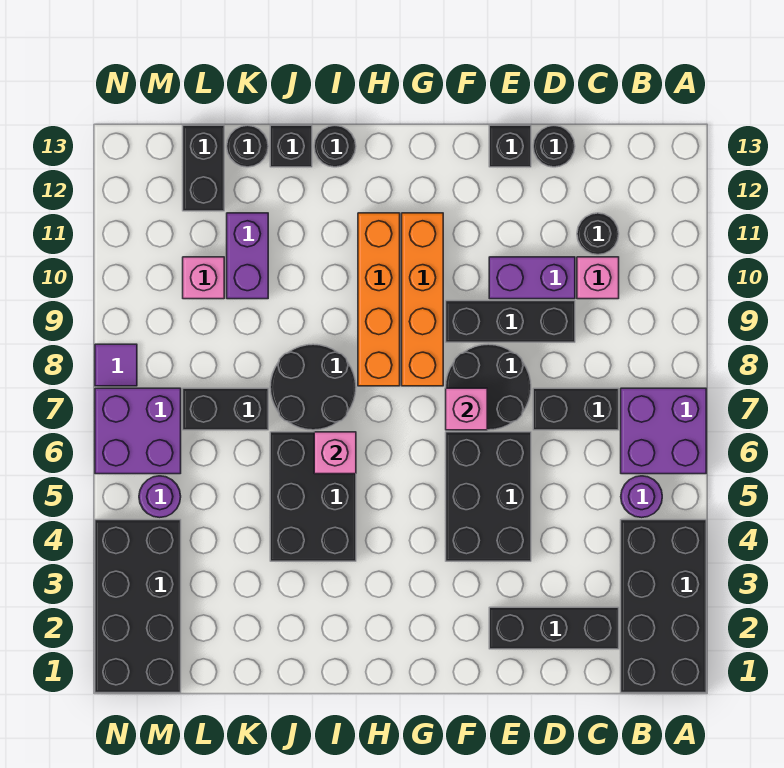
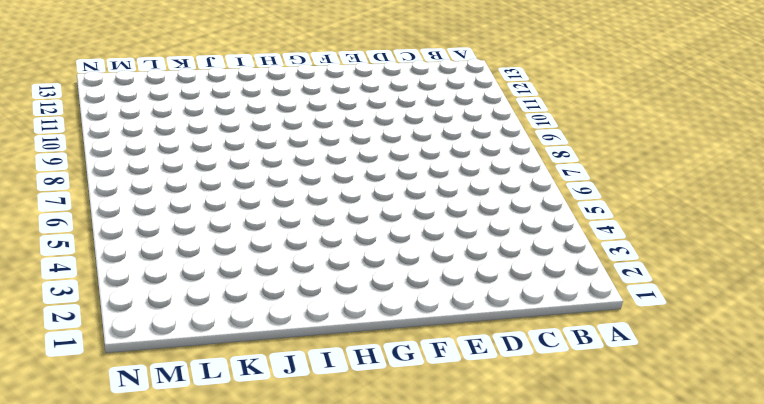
none -> black brick A1:B4 level 1
none -> purple brick A6:B7 level 1
none -> purple round brick B5 level 1
none -> black brick C2:E2 level 1

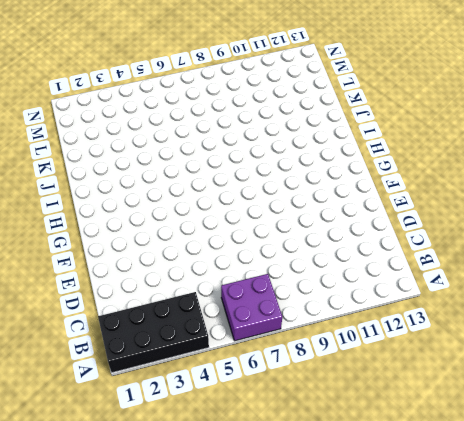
none -> purple round brick B5 level 1
none -> black brick C2:E2 level 1
none -> black brick C7:D7 level 1
none -> pink brick C10 level 1

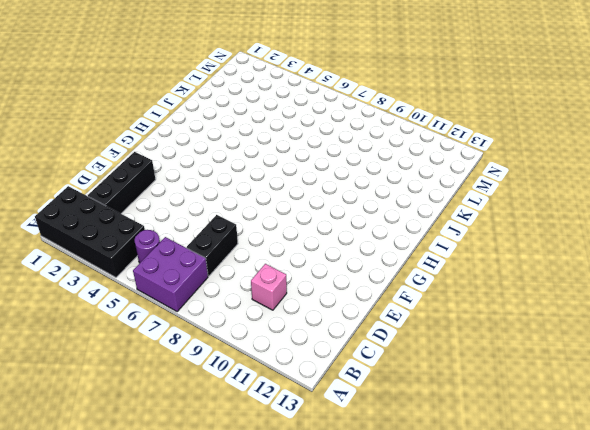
none -> black round brick C11 level 1
none -> black brick D9:F9 level 1
none -> purple brick D10:E10 level 1
none -> black round brick D13 level 1

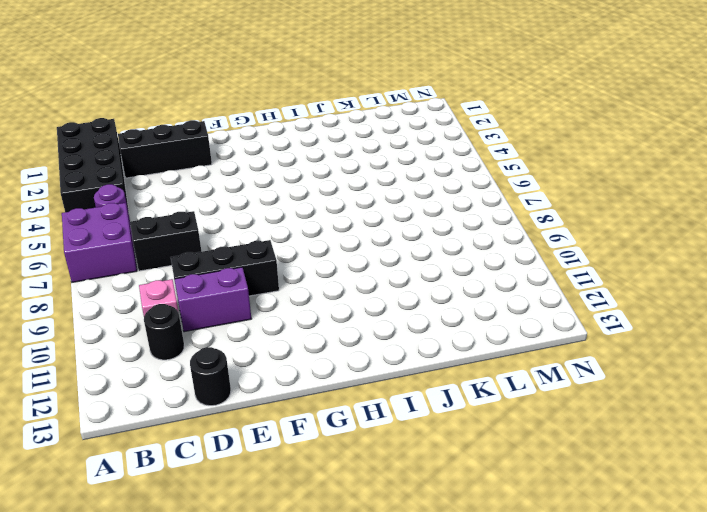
none -> black brick E4:F6 level 1
none -> black round brick E7:F8 level 1
none -> black brick E13 level 1
none -> orange brick G8:G11 level 1

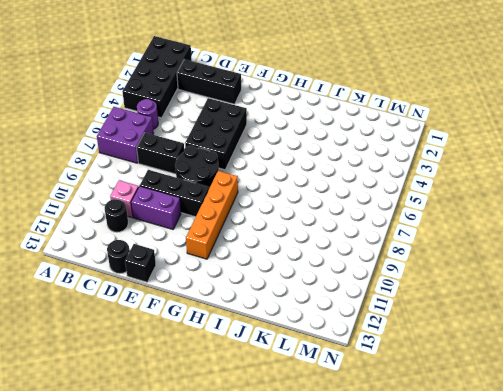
none -> orange brick H8:H11 level 1
none -> black brick I4:J6 level 1
none -> black round brick I7:J8 level 1
none -> black round brick I13 level 1

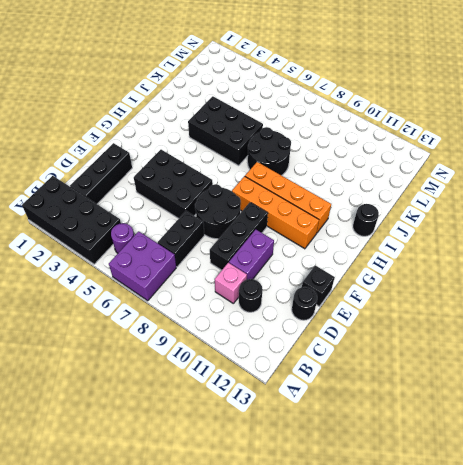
none -> black brick J13 level 1
none -> black brick K7:L7 level 1
none -> purple brick K10:K11 level 1
none -> black round brick K13 level 1

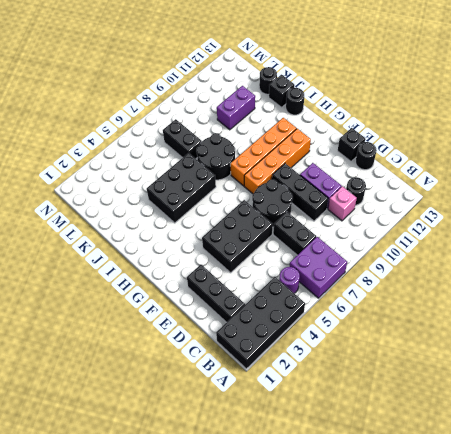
none -> pink brick L10 level 1
none -> black brick L12:L13 level 1
none -> black brick M1:N4 level 1
none -> purple round brick M5 level 1

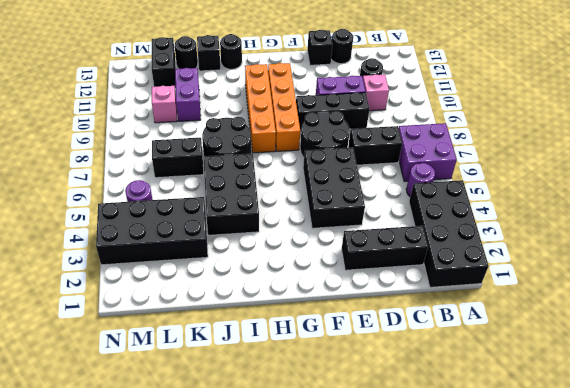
black brick K3:N4 level 1 -> black brick M1:N4 level 1
none -> purple brick M6:N7 level 1
none -> purple tile N8 level 1
none -> pink brick F7 level 2
none -> pink brick I6 level 2

